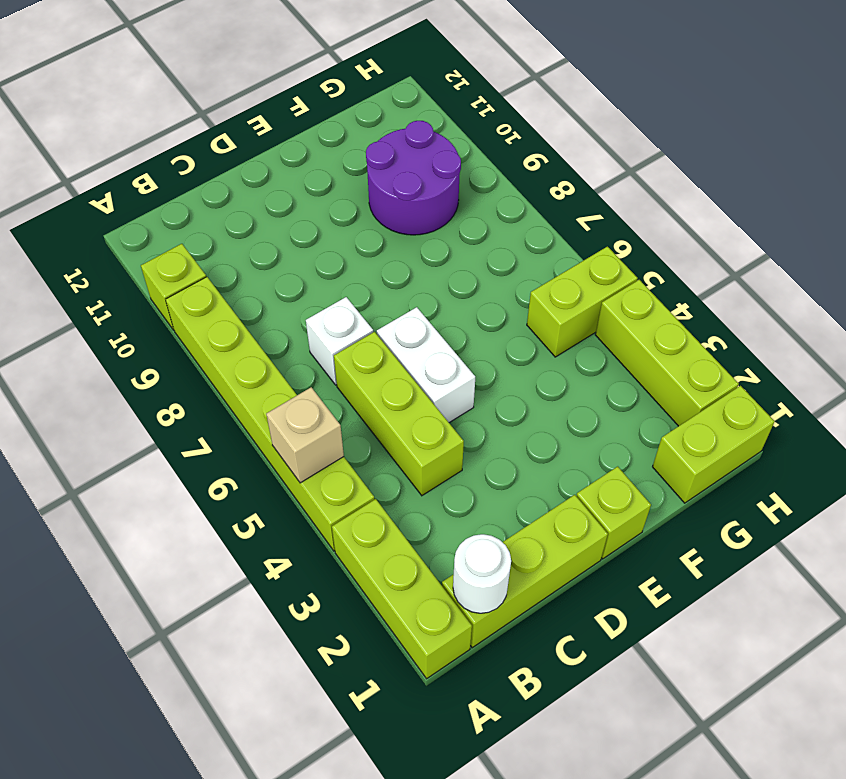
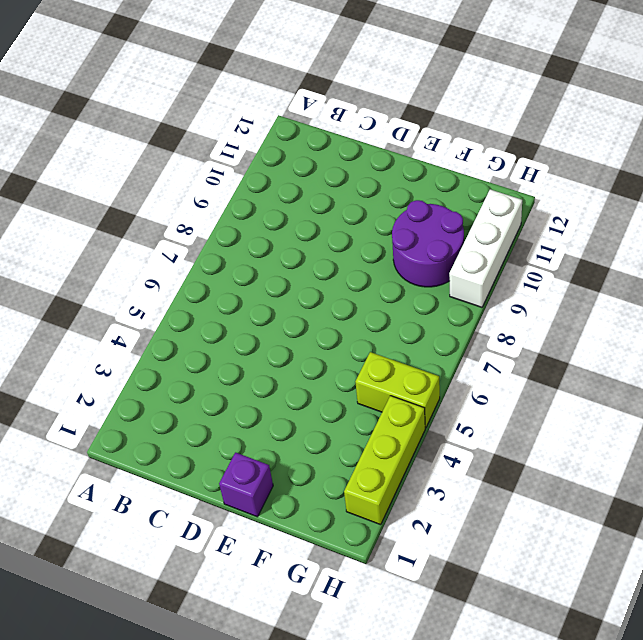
purple brick E1 level 1 -> lime brick E1 level 1
white brick H9:H11 level 1 -> none
none -> lime brick A1:A3 level 1
none -> lime brick A4:A9 level 1
none -> lime brick A10 level 1

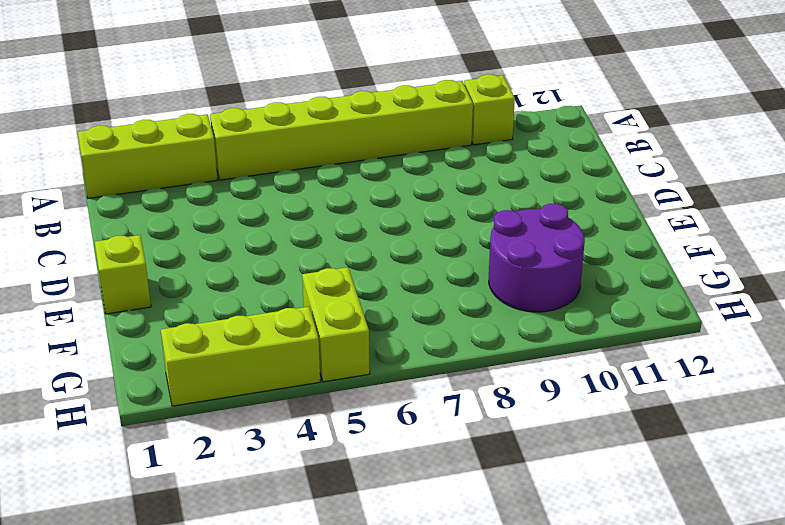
none -> lime brick B1:D1 level 1
none -> lime brick C4:C6 level 1
none -> white brick C7 level 1

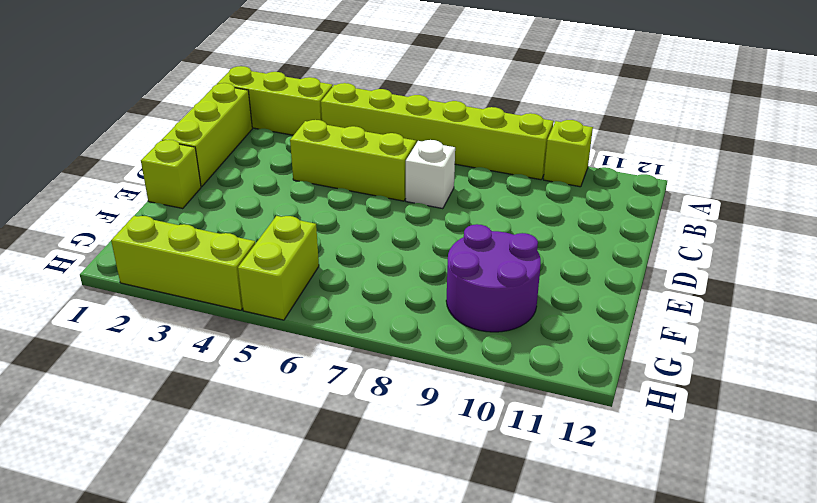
none -> white brick D5:D6 level 1
none -> lime brick G1:H1 level 1
none -> tan brick A5 level 2

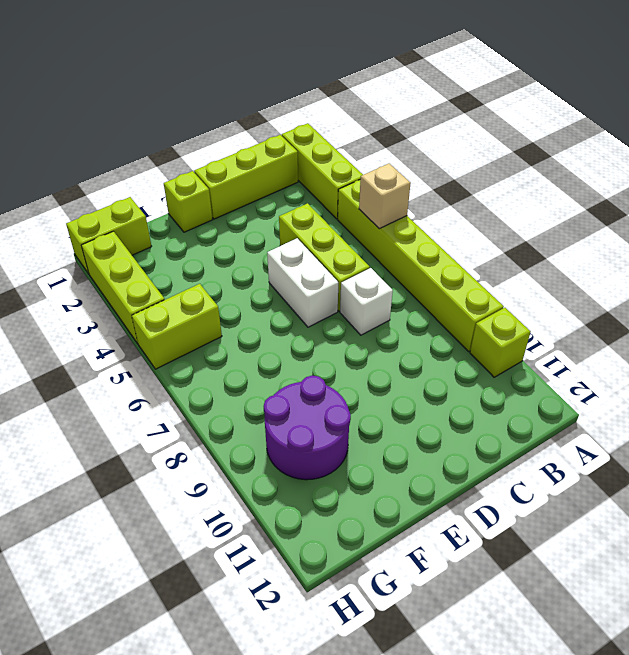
none -> white round brick B1 level 2

